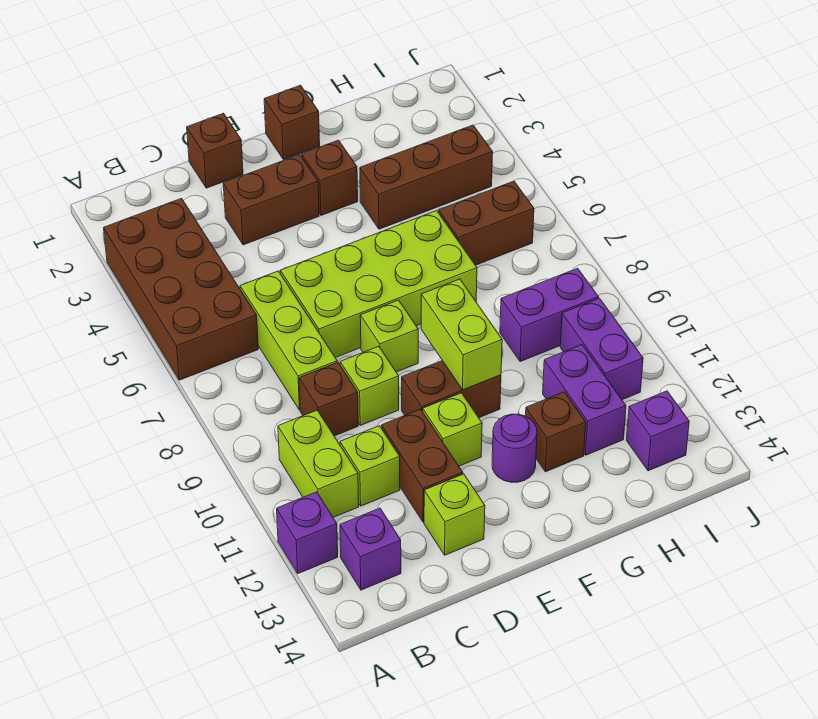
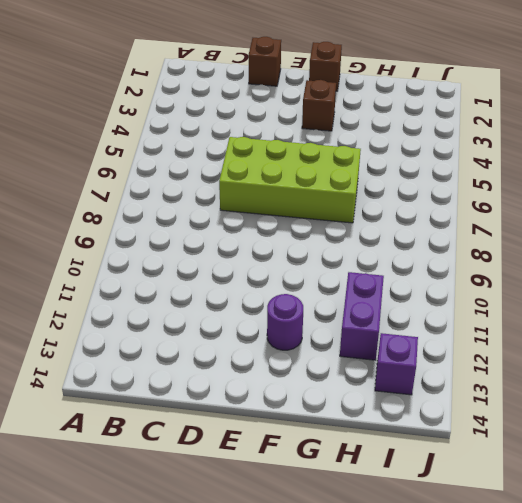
none -> brown brick A3:B6 level 1
none -> purple brick A12 level 1
none -> lime brick B10:B11 level 1

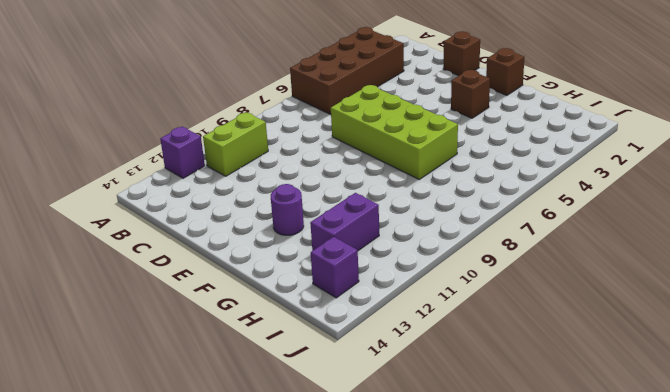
none -> purple brick B13 level 1
none -> lime brick C6:C8 level 1
none -> brown brick C9 level 1

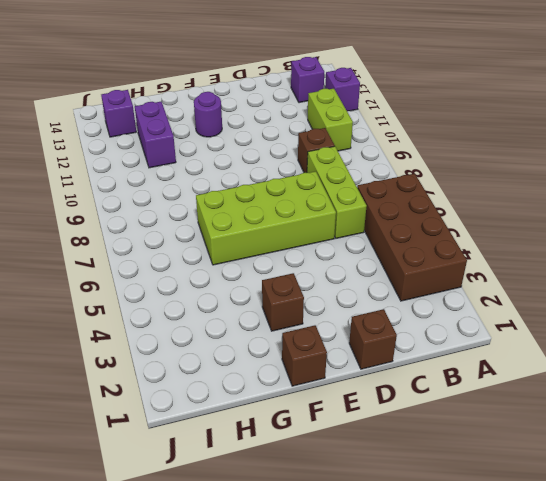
none -> lime brick C11 level 1
none -> brown brick D3:E3 level 1
none -> lime brick D9 level 1

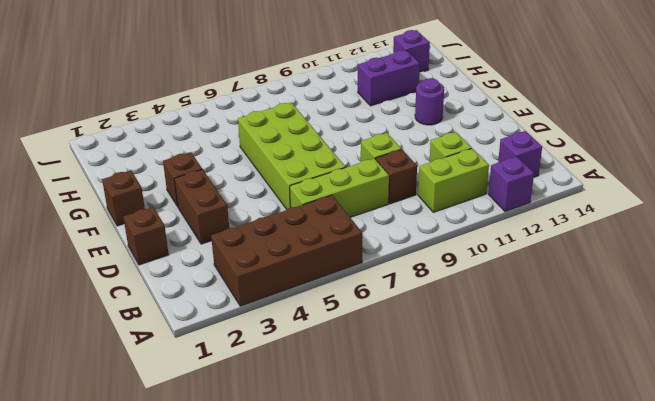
none -> brown brick D11:D12 level 1
none -> lime brick D13 level 1
none -> lime brick E8 level 1

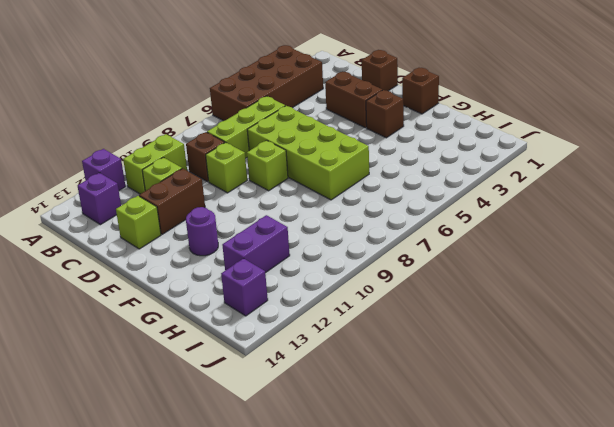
none -> brown brick E10:F10 level 1
none -> lime brick E11 level 1
none -> brown brick G4:I4 level 1

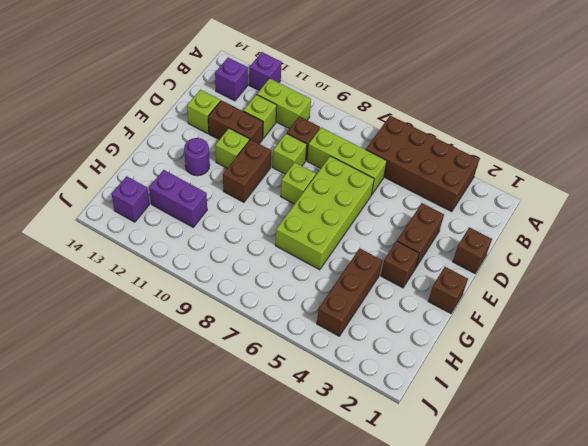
none -> brown brick G12 level 1
none -> brown brick H6:I6 level 1
none -> purple brick H9:I9 level 1

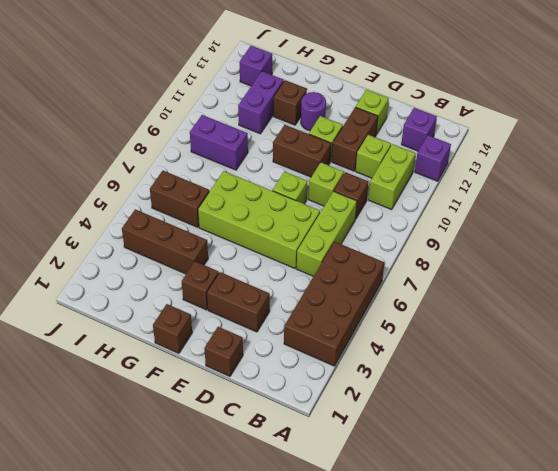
none -> purple brick I10:I11 level 1
none -> lime brick F9:F10 level 2

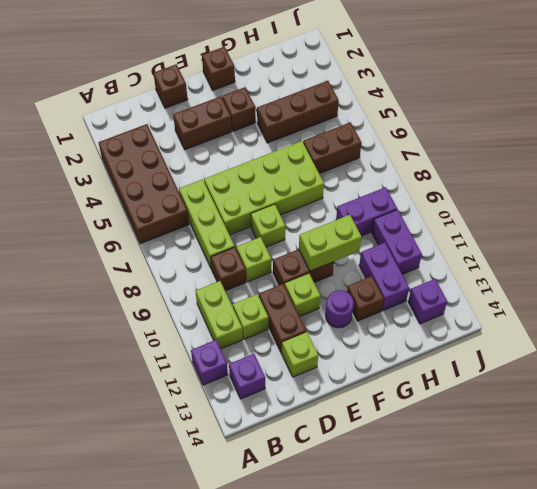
lime brick F10:G10 level 2 -> lime brick F9:F10 level 2

